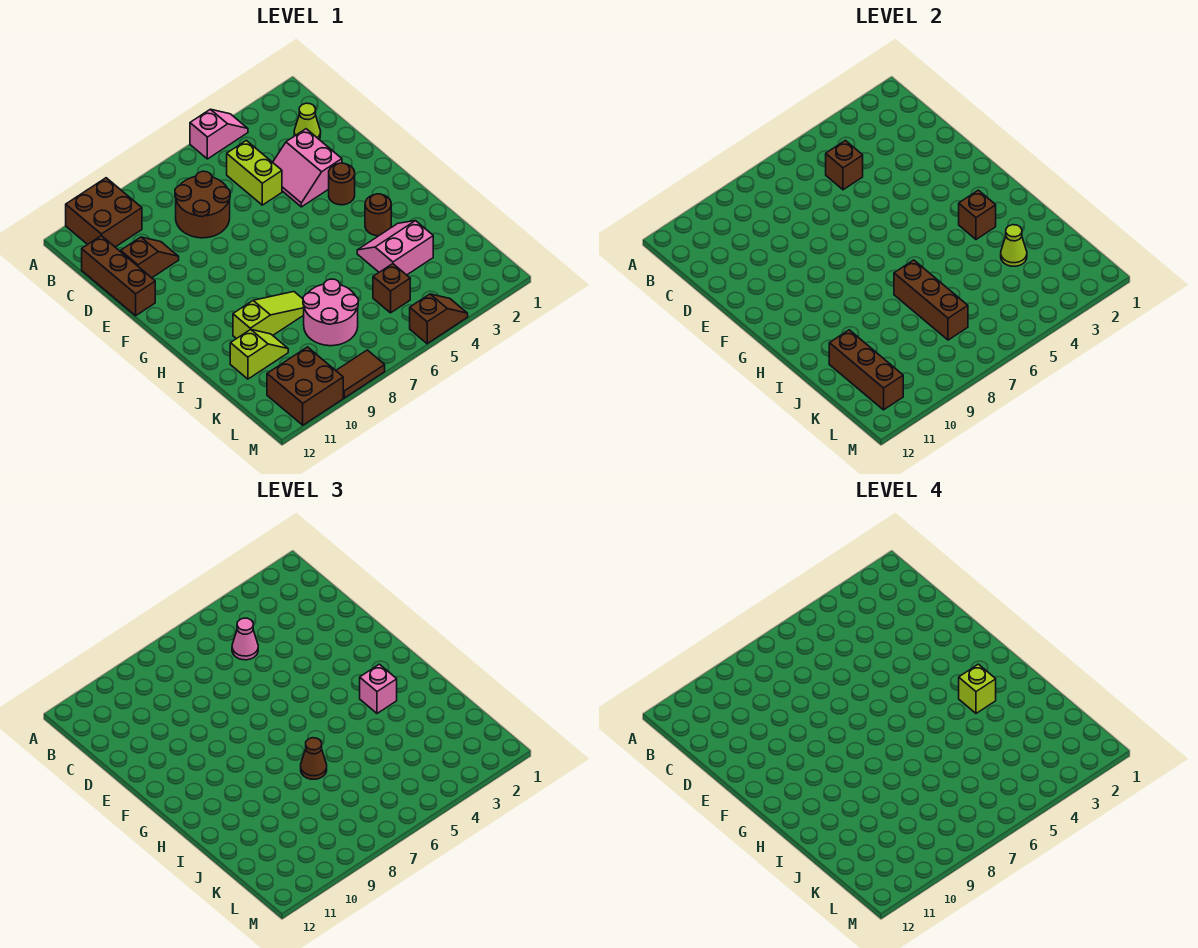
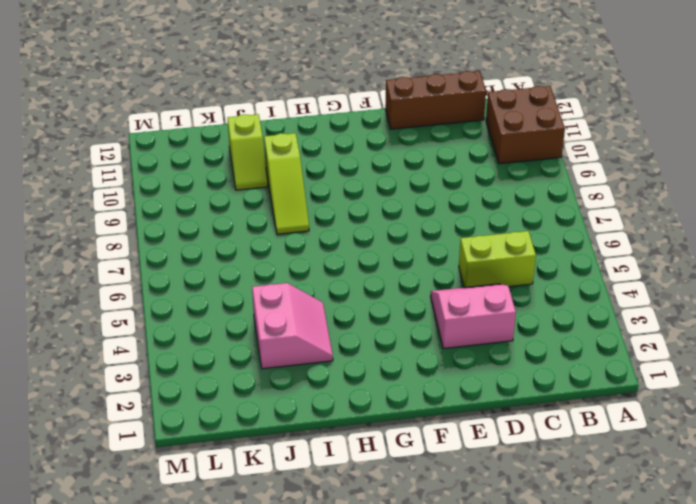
none -> pink slope A4:A5 level 1 top 5
none -> lime cone C2 level 1
none -> brown round brick C7:D8 level 1

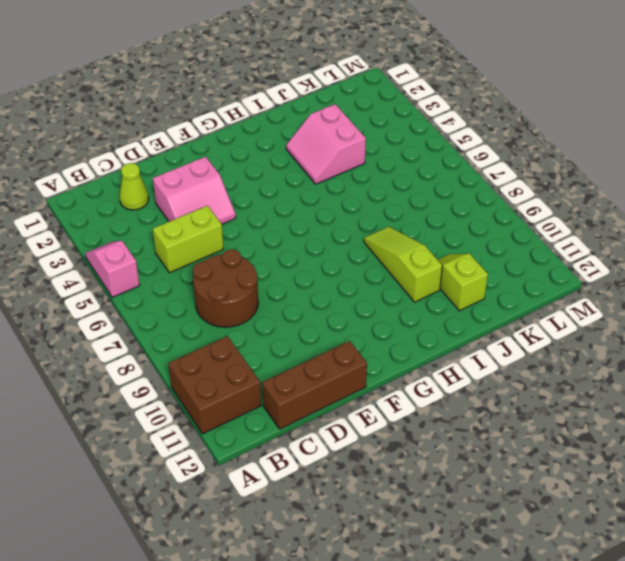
none -> brown slope D10:D11 level 1 top 11
none -> brown round brick F3 level 1
none -> brown round brick H3 level 1

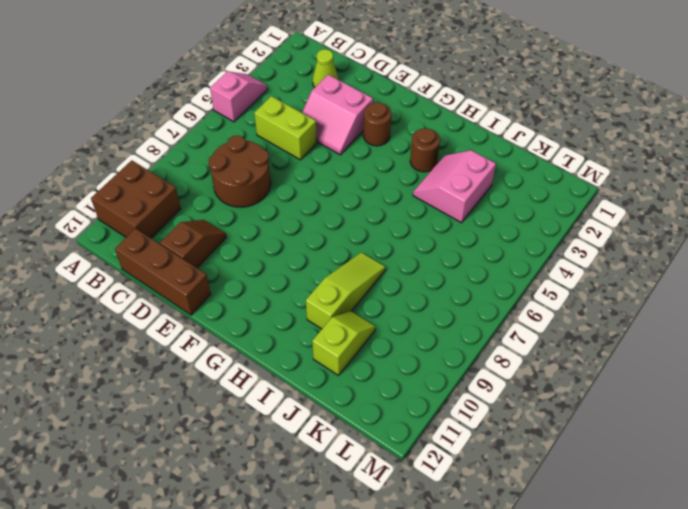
none -> pink round brick J7:K8 level 1
none -> brown brick K5 level 1
none -> brown brick L10:M11 level 1

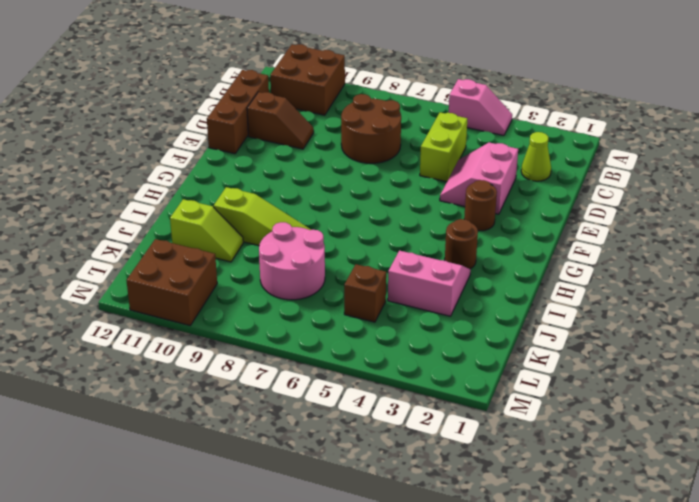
none -> brown slope M4:M5 level 1 top 5
none -> brown tile M8:M9 level 1
none -> brown brick C5 level 2

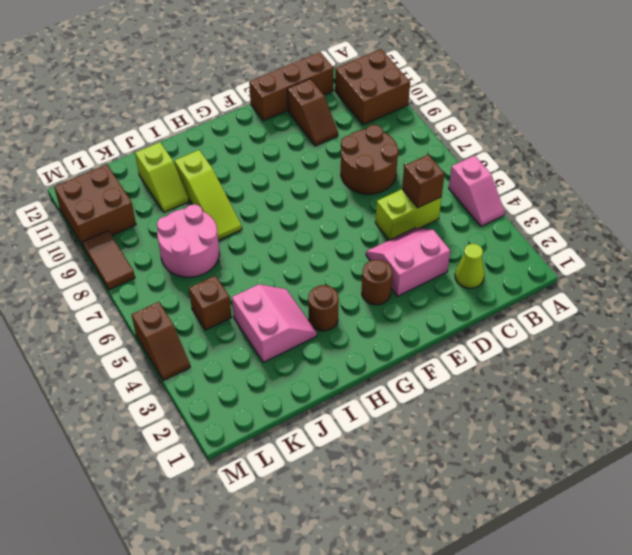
none -> brown brick H3 level 2
none -> brown brick I7:K7 level 2
none -> lime cone J3 level 2

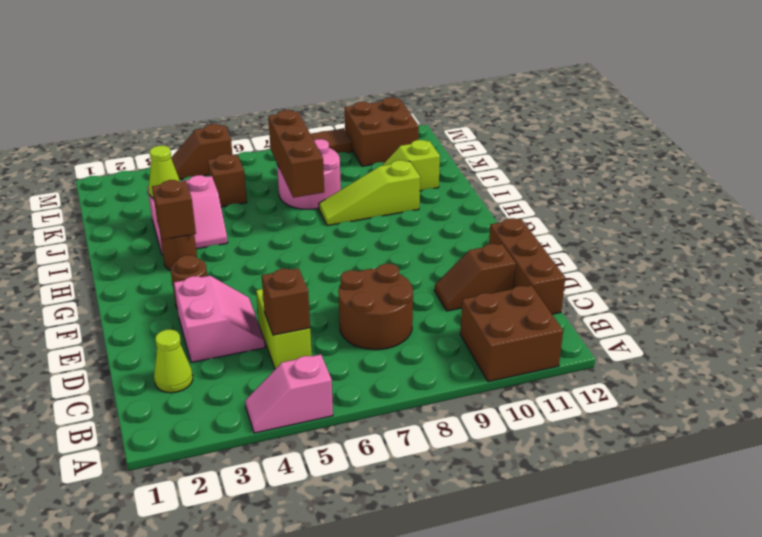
none -> brown brick J11:L11 level 2
none -> pink cone C5 level 3
none -> pink brick H3 level 3

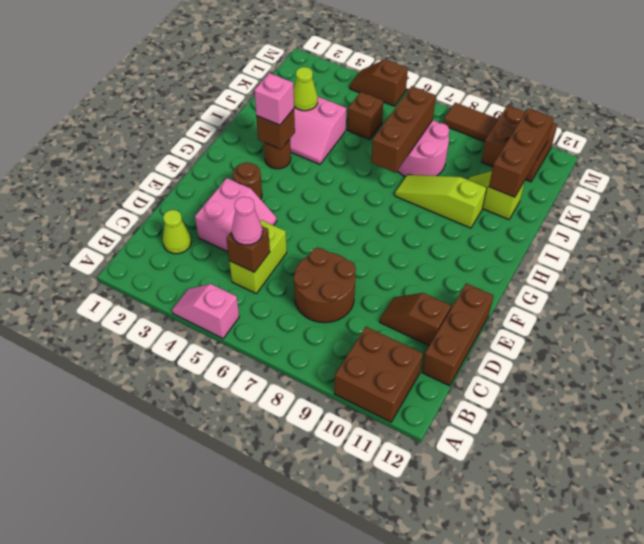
none -> brown cone I7 level 3
none -> lime brick H3 level 4

